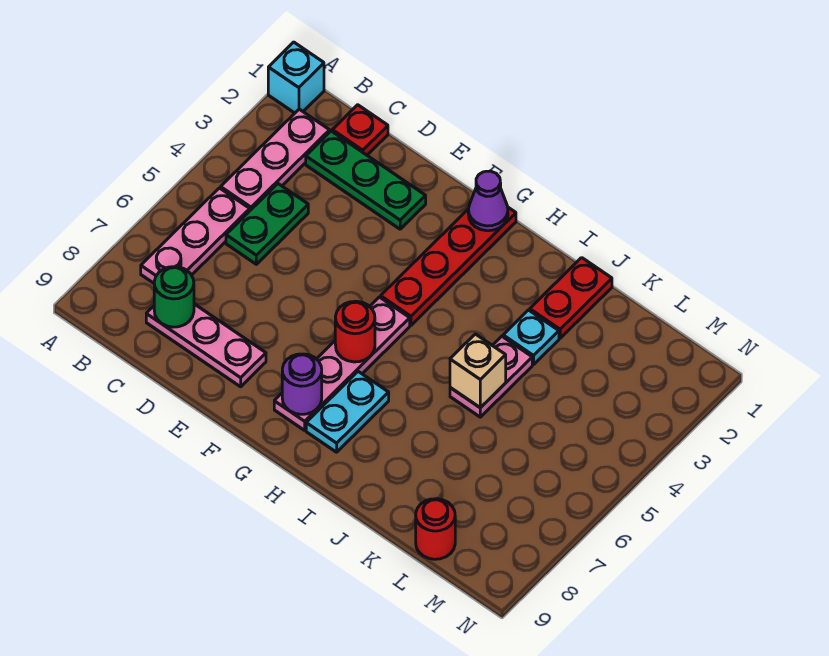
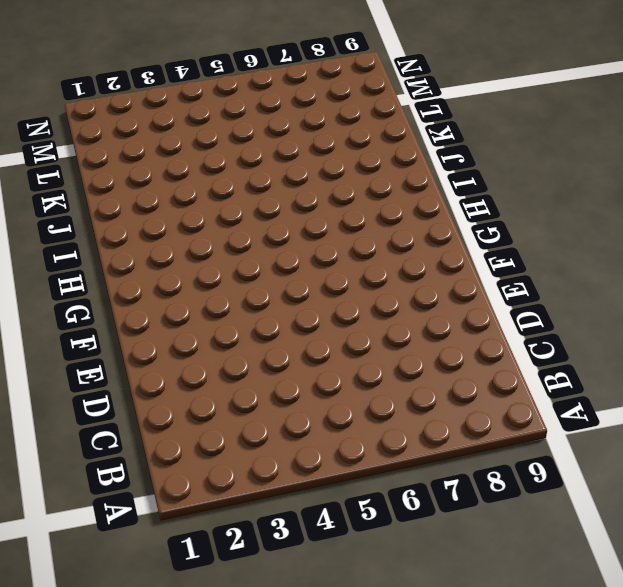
none -> cyan brick A1 level 1
none -> pink plate B2:B4 level 1
none -> pink plate B5:B7 level 1

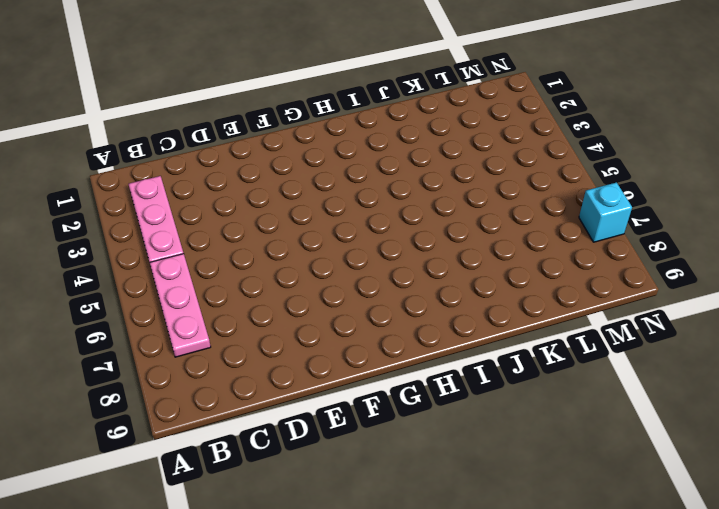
cyan brick N7 level 1 -> cyan brick A1 level 1
none -> red plate C1 level 1
none -> green plate C2:E2 level 1
none -> green plate C4:C5 level 1

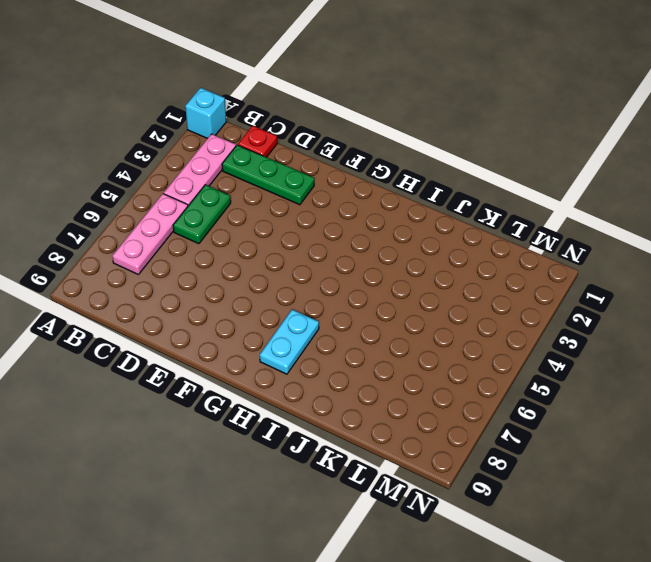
none -> pink plate C8:E8 level 1
none -> red plate G1:G4 level 1
none -> pink plate G5:G8 level 1

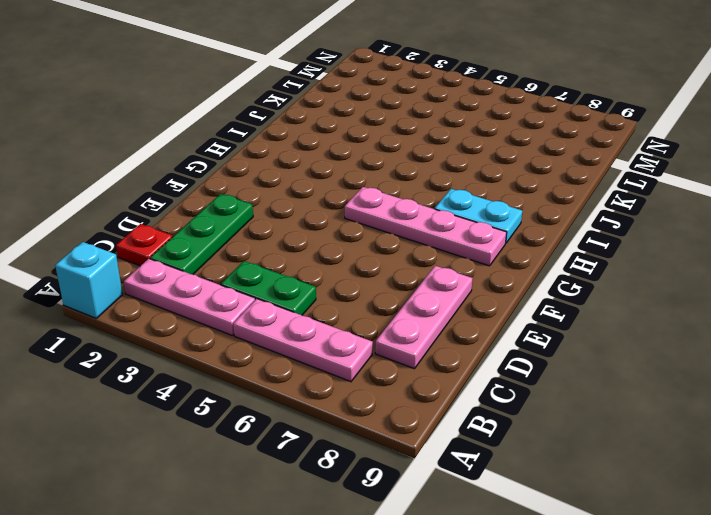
none -> red plate G1:G4 level 1
none -> red plate J1:J2 level 1
none -> cyan plate J3 level 1

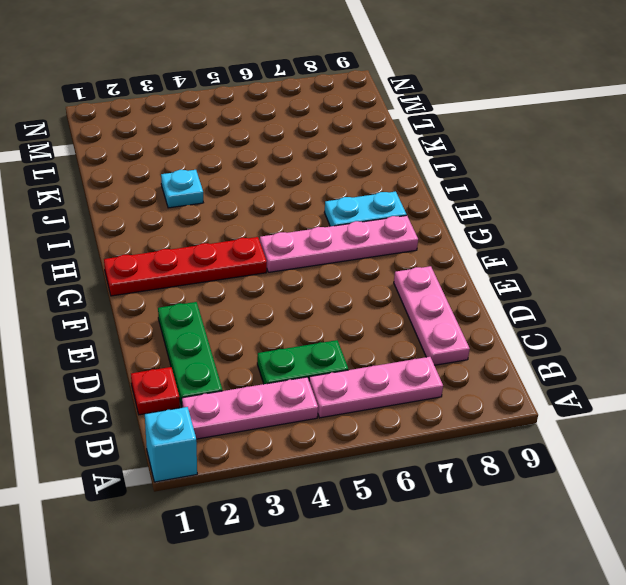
none -> red plate J1:J2 level 1
none -> pink plate J4:J5 level 1
none -> red round brick L9 level 1

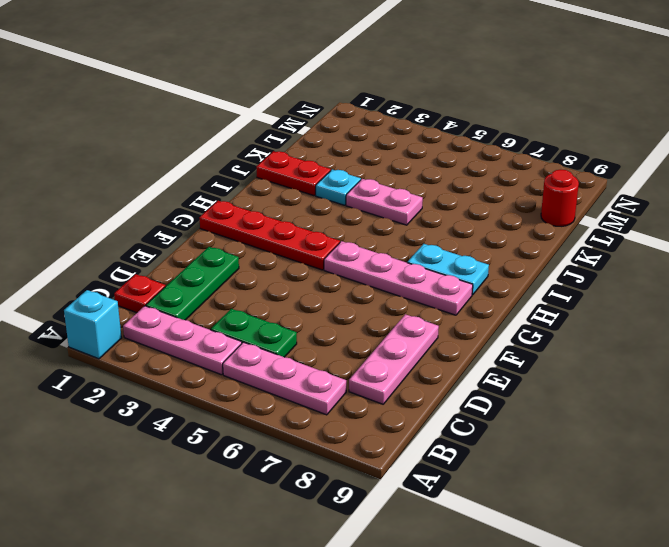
none -> green round brick C8 level 2
none -> purple cone G1 level 2
none -> red round brick G6 level 2

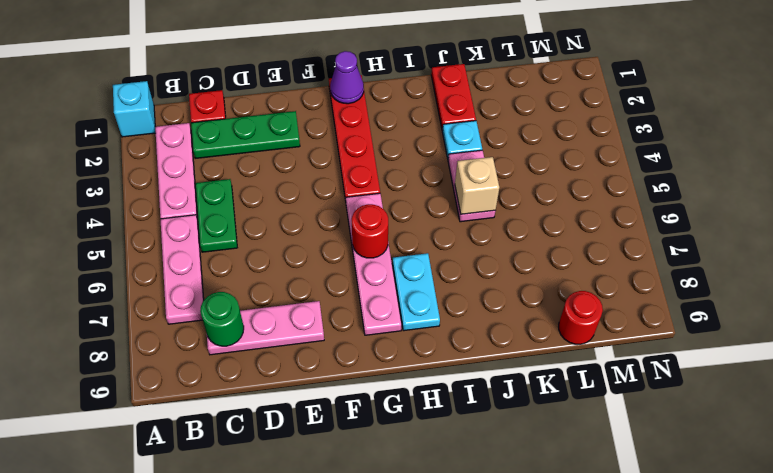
none -> purple round brick G8 level 2

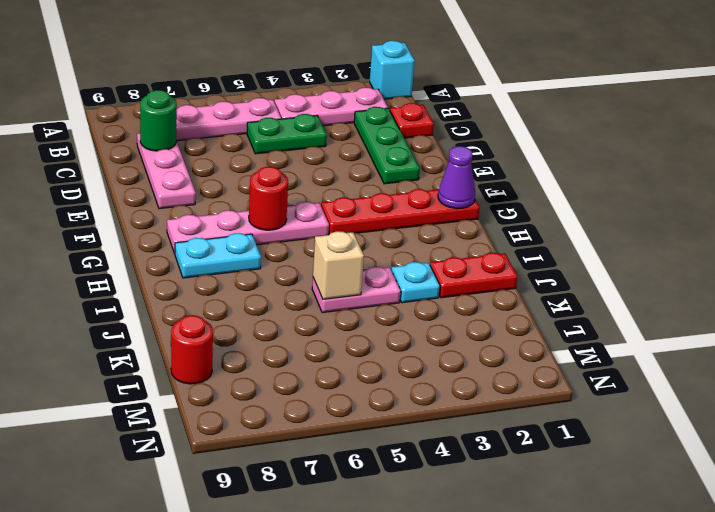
none -> purple round brick G8 level 2

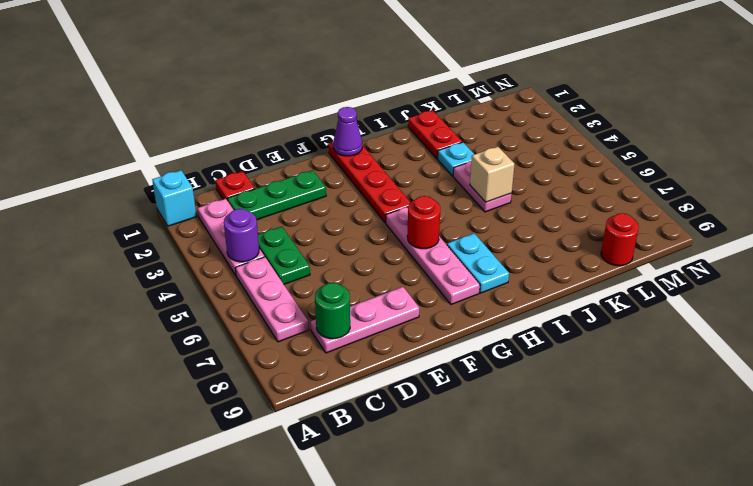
purple round brick B4 level 2 -> purple round brick G8 level 2

